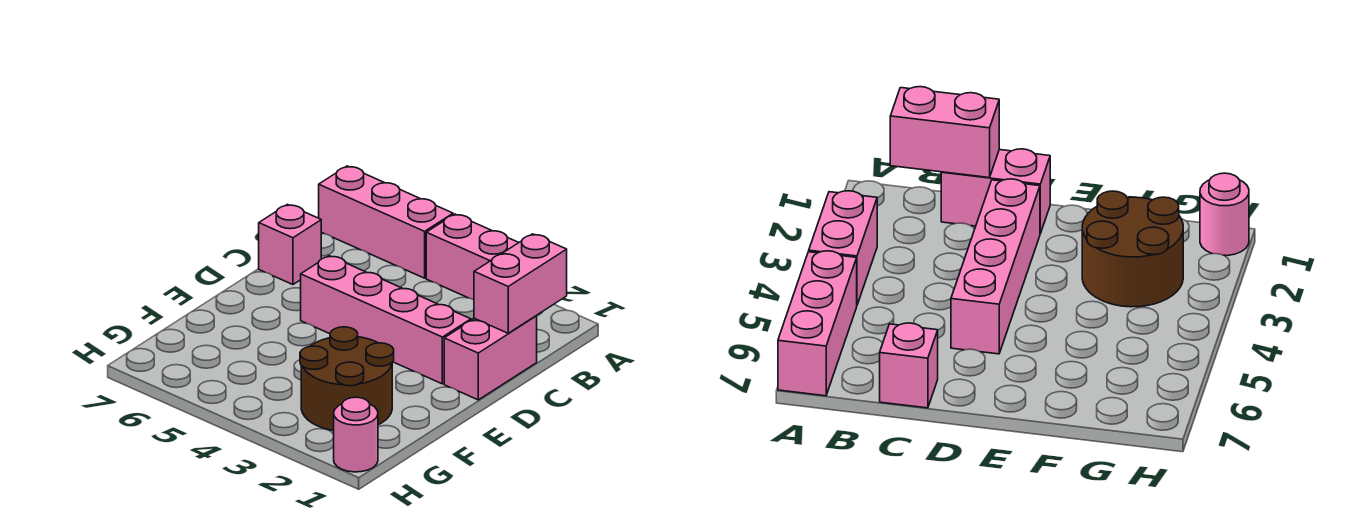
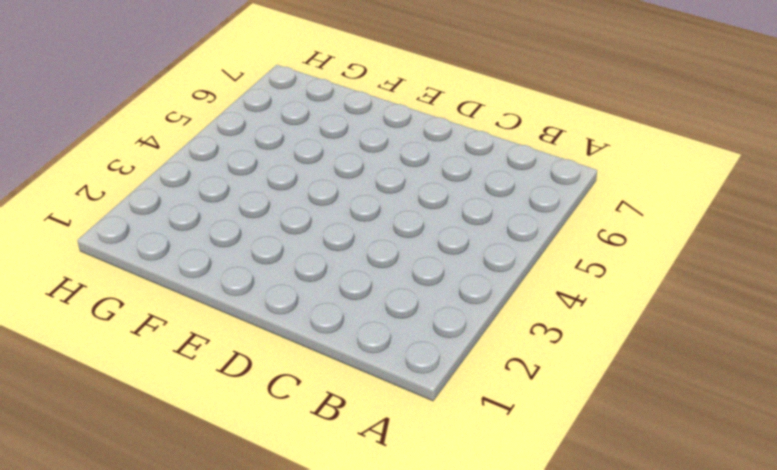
none -> pink brick A3:A4 level 1
none -> pink brick A5:A7 level 1

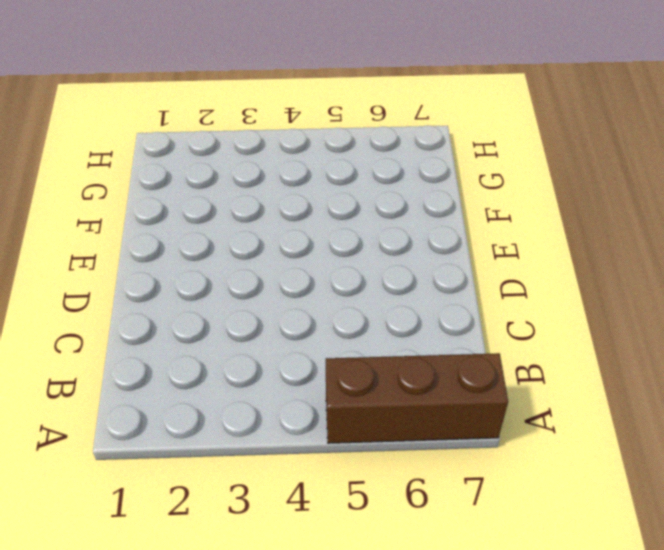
brown brick A5:A7 level 1 -> pink brick A5:A7 level 1
none -> pink brick A3:A4 level 1
none -> pink brick C1:D1 level 1

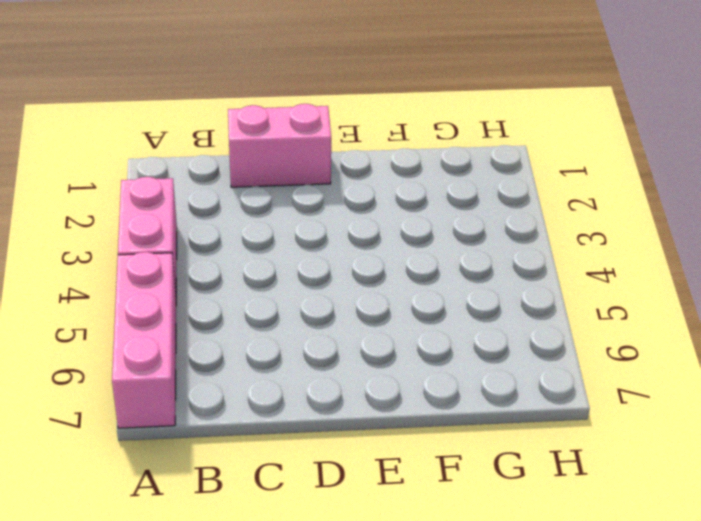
none -> pink brick C7 level 1
none -> pink brick D2:D5 level 1

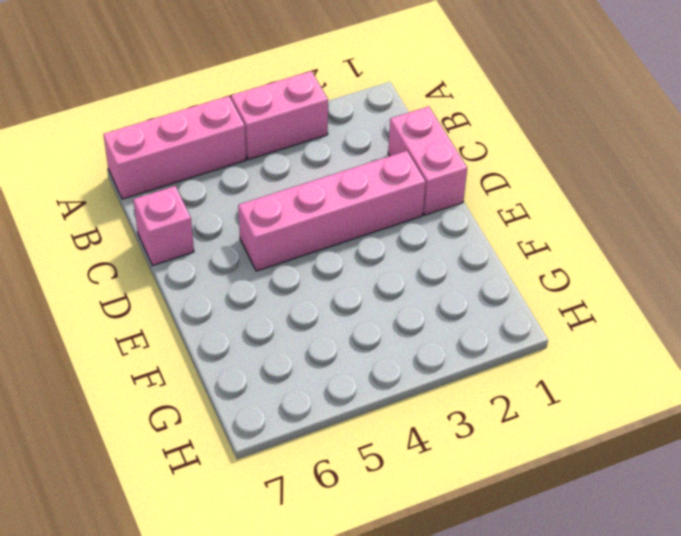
none -> brown round brick F2:G3 level 1
none -> pink round brick H1 level 1

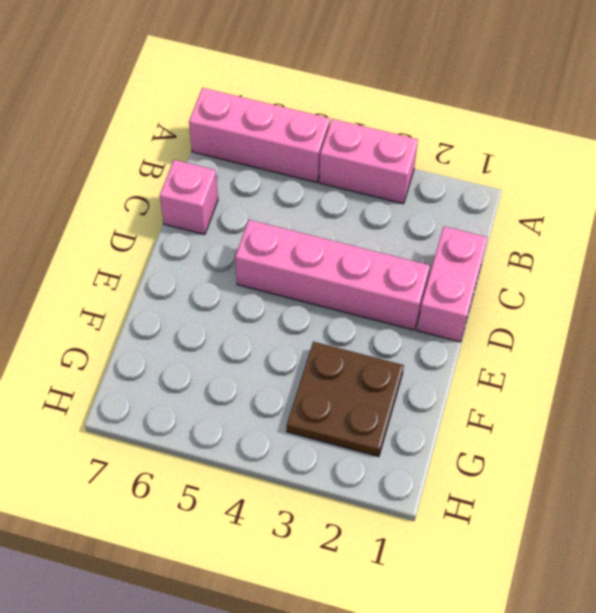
brown plate F2:G3 level 1 -> brown round brick F2:G3 level 1
none -> pink round brick H1 level 1
none -> pink brick B1:C1 level 2

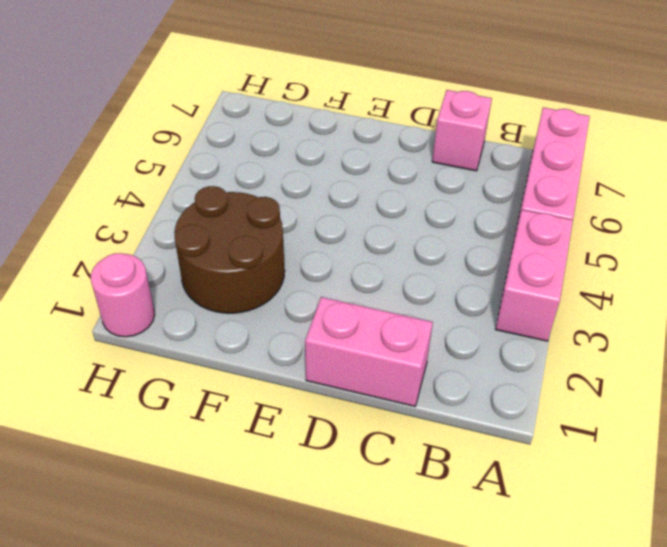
none -> pink brick D2:D5 level 1
none -> pink brick B1:C1 level 2

